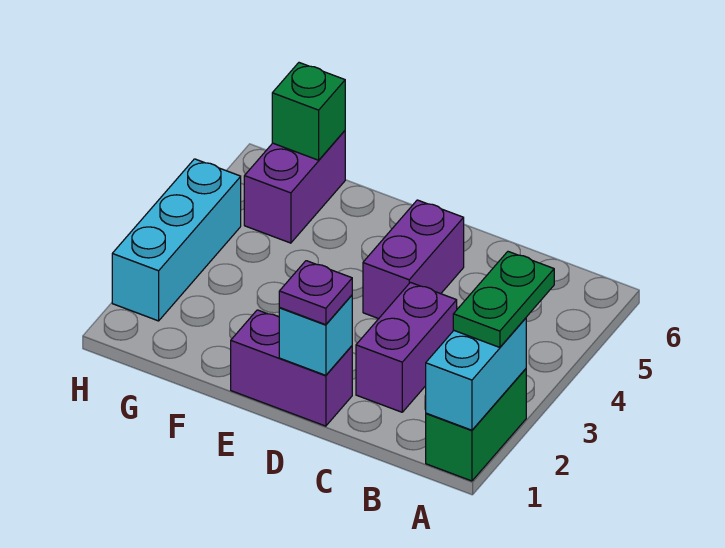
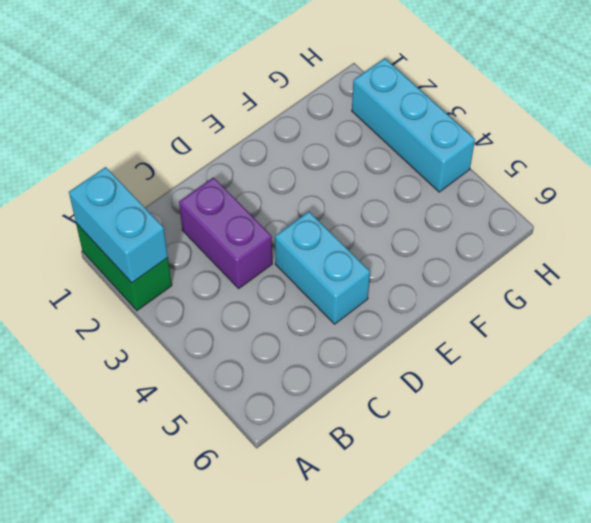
cyan brick D4:D5 level 1 -> purple brick D4:D5 level 1
none -> purple brick D1:E1 level 1
none -> purple brick G5:G6 level 1

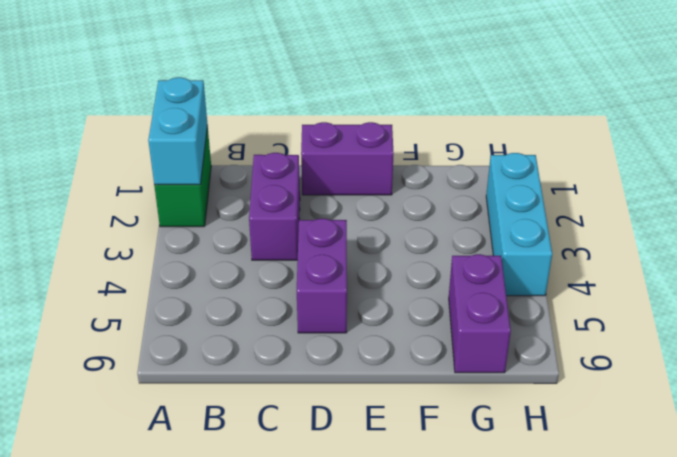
none -> cyan brick D1 level 2
none -> green brick G6 level 2

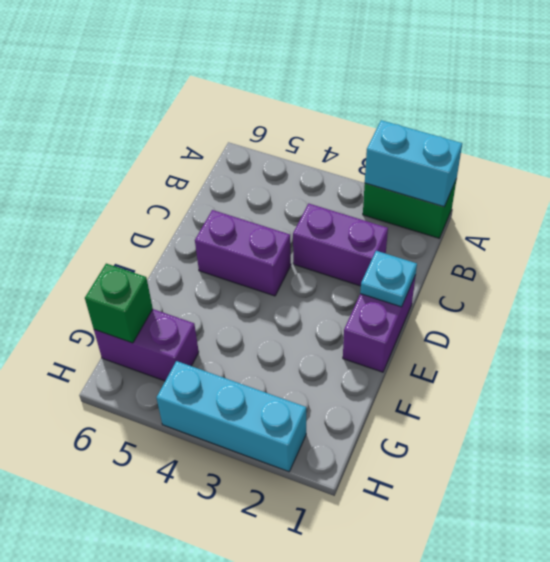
cyan plate D1 level 2 -> cyan brick D1 level 2
none -> green plate A2:A3 level 3
none -> purple plate D1 level 3

